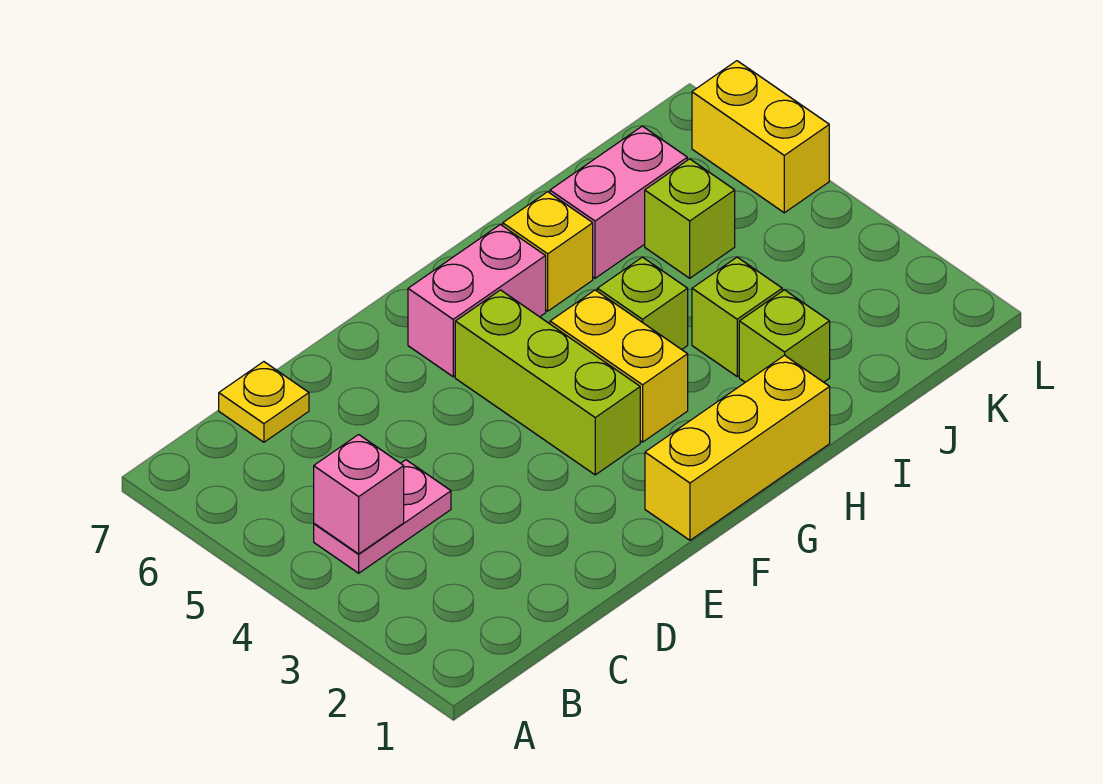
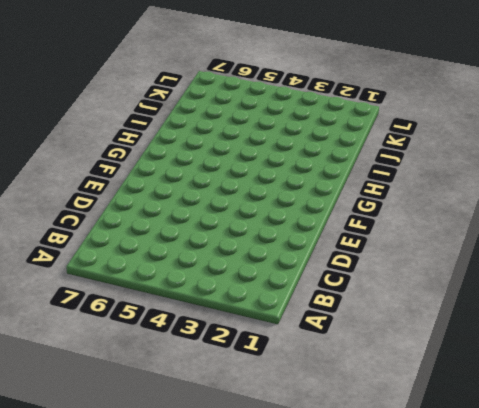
none -> pink plate B4:C4 level 1
none -> yellow plate C7 level 1
none -> yellow brick F1:H1 level 1

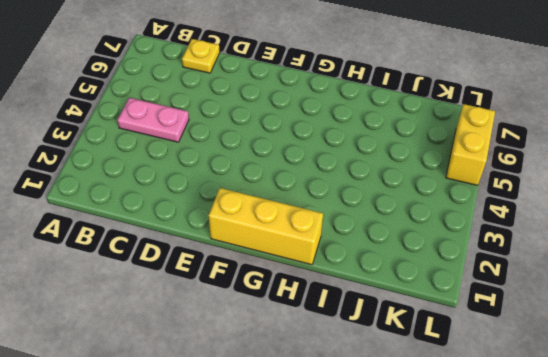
none -> lime brick F3:F5 level 1
none -> pink brick F6:G6 level 1
none -> yellow brick G3:G4 level 1

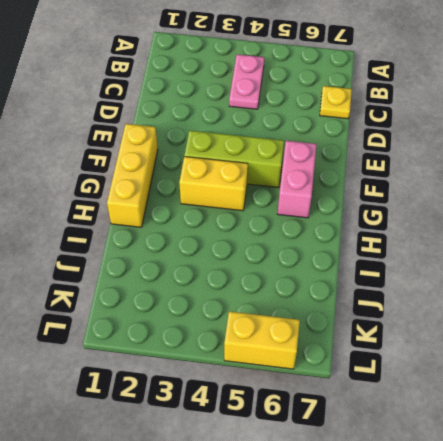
none -> lime brick H4 level 1
none -> yellow brick H6 level 1
none -> lime brick I2 level 1

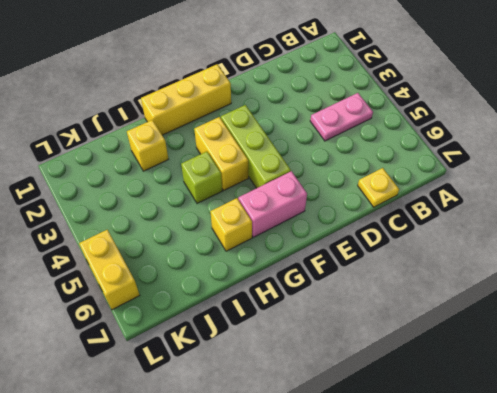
yellow brick I2 level 1 -> lime brick I2 level 1
none -> lime brick I3 level 1
none -> pink brick I6:J6 level 1
none -> lime brick J5 level 1

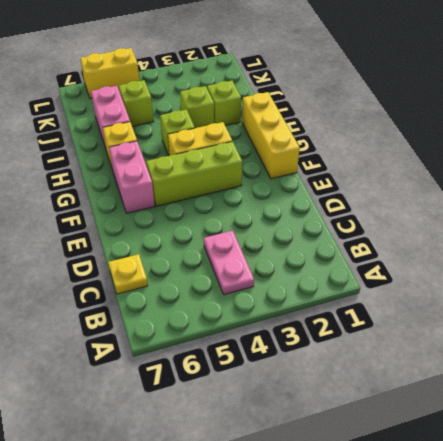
none -> pink brick B4 level 2

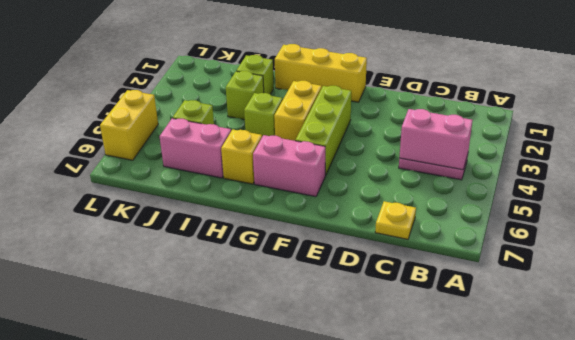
pink brick B4:C4 level 2 -> pink brick B4 level 2

